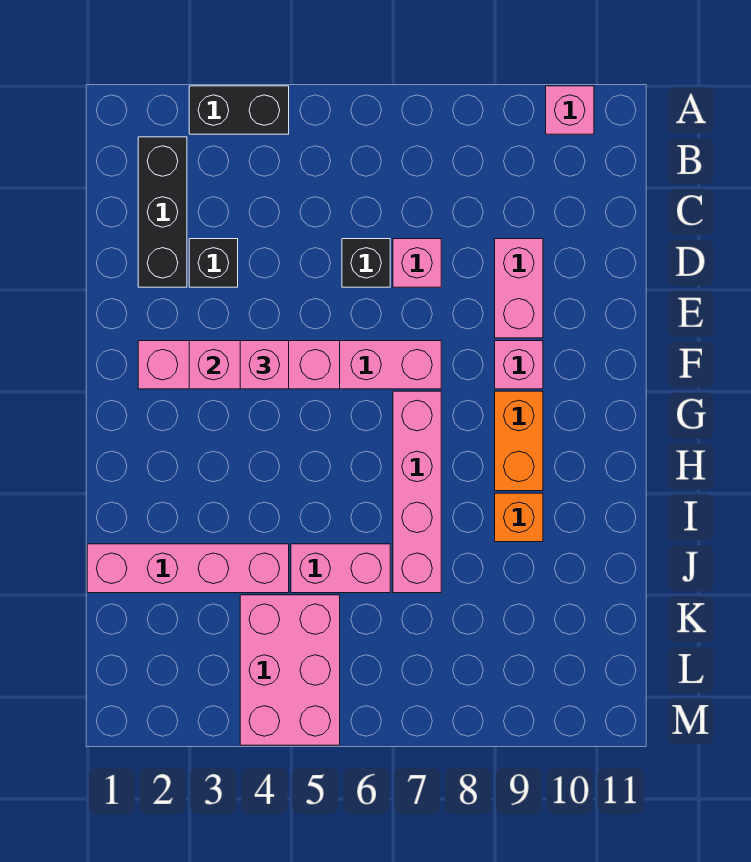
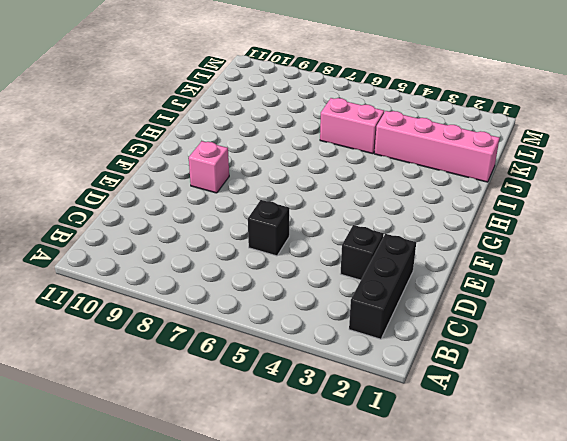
none -> black brick A3:A4 level 1
none -> pink brick A10 level 1
none -> pink brick D7 level 1

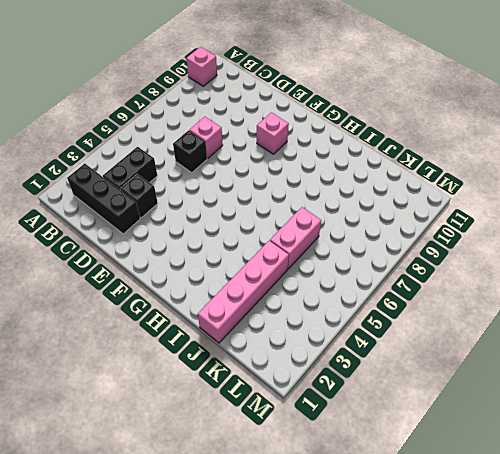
black brick C3:C4 level 1 -> black brick A3:A4 level 1
none -> pink brick D9:E9 level 1
none -> pink brick F2:F7 level 1
none -> pink brick G7:J7 level 1

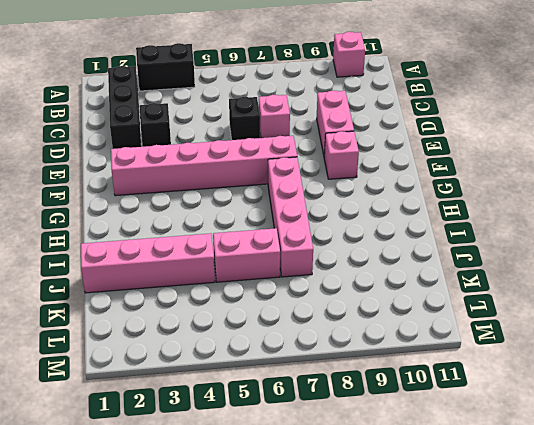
none -> orange brick G9:H9 level 1
none -> orange brick I9 level 1
none -> pink brick K4:M5 level 1

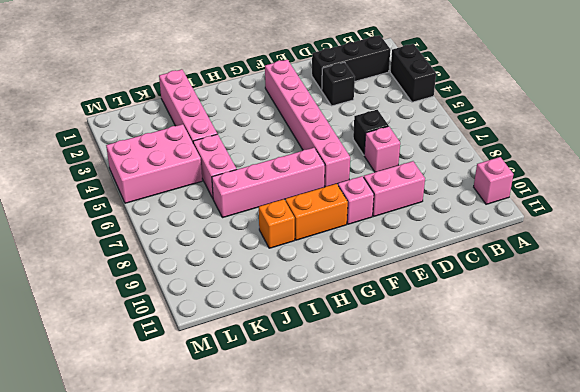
none -> pink brick F3:F5 level 2
none -> pink brick F4 level 3

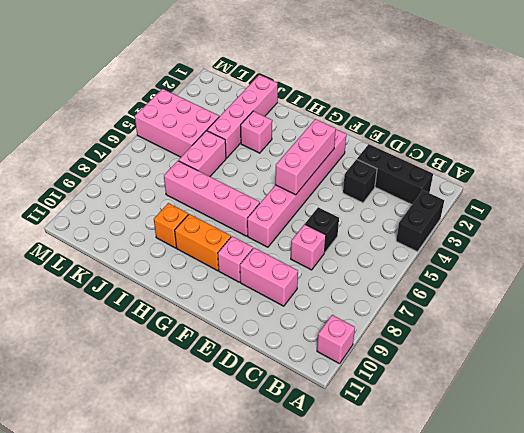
pink brick I3 level 1 -> pink brick F4 level 3

